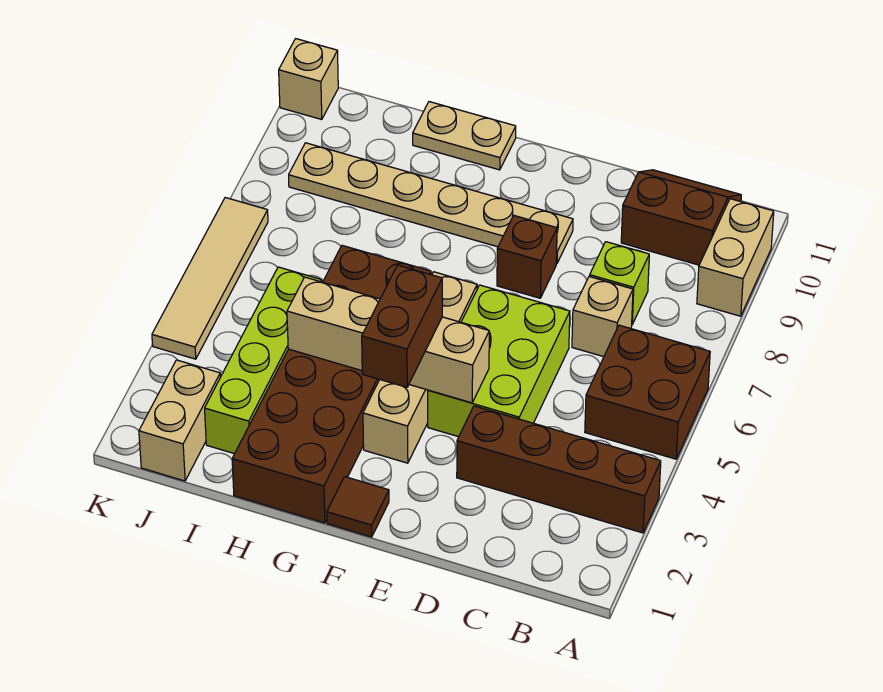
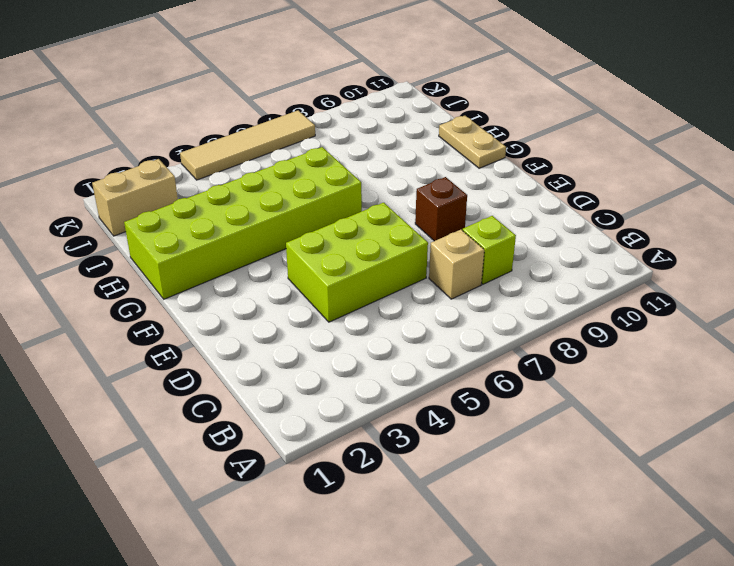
lime brick G1:H6 level 1 -> brown brick G1:H6 level 1
none -> brown brick A3:D3 level 1
none -> brown brick A5:B6 level 1
none -> tan brick A9:A10 level 1

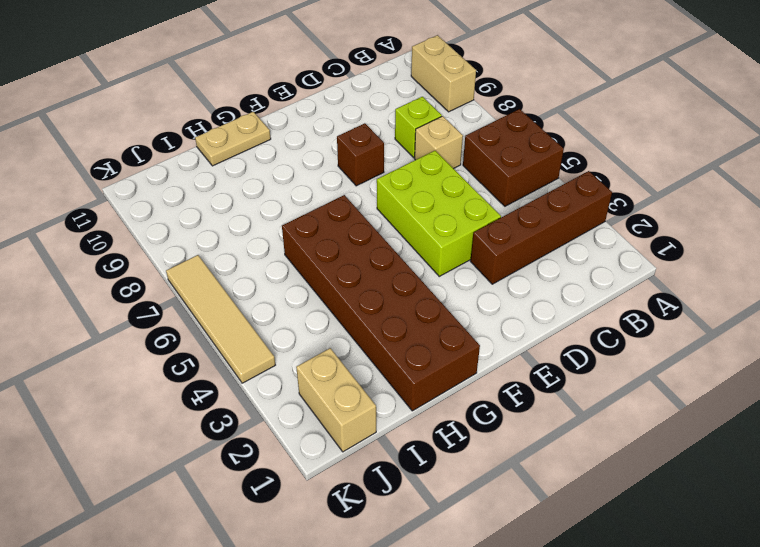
none -> brown slope B10:C11 level 1 top 10
none -> tan plate E9:J9 level 1
none -> brown tile F1 level 1

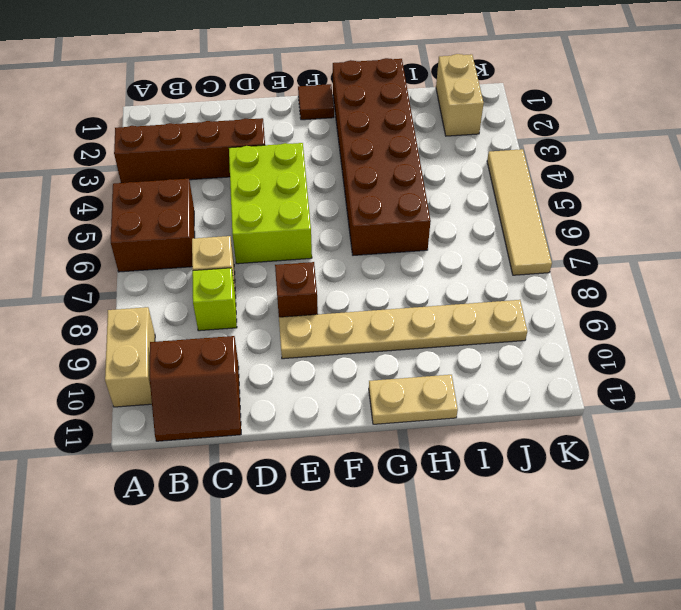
none -> tan brick F3:F6 level 1
none -> lime brick I2:I5 level 1
none -> tan brick K11 level 1

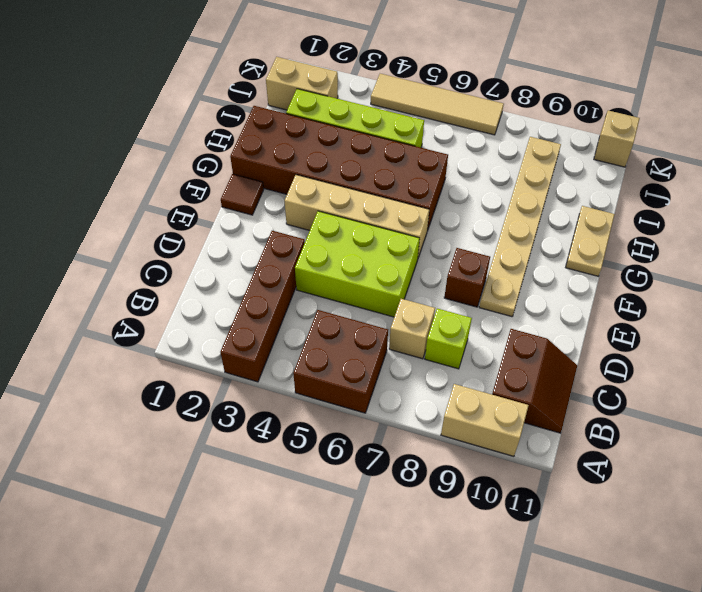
none -> tan brick E4:H4 level 2
none -> brown brick F3:F4 level 3

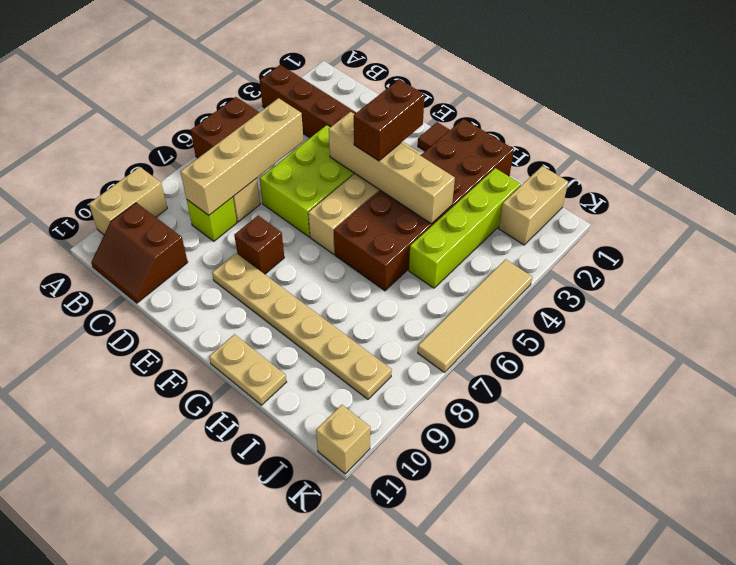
tan brick C5:C8 level 2 -> none

